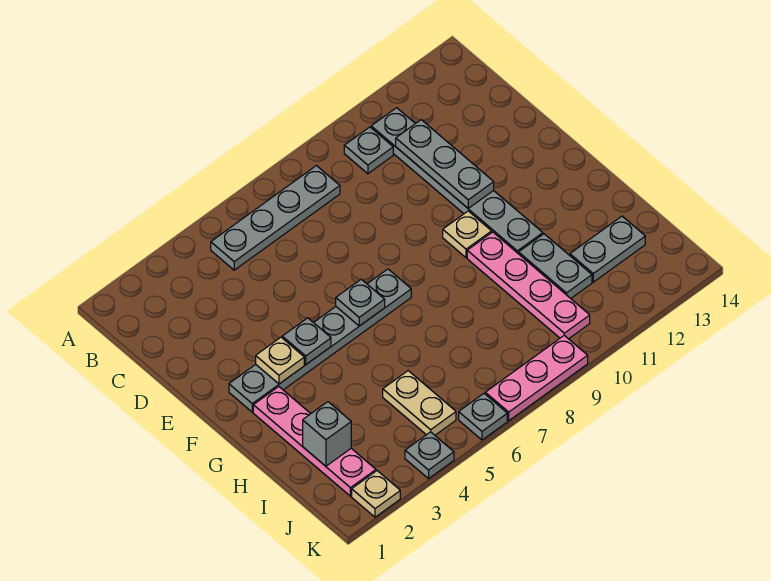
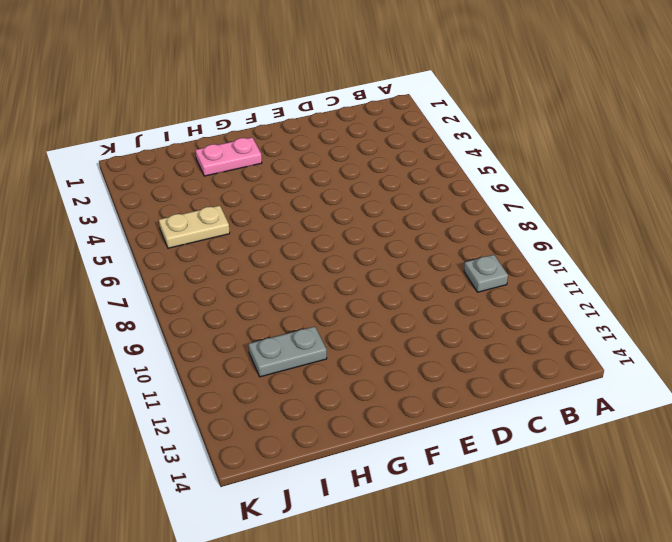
pink plate G2:H2 level 1 -> pink plate G2:J2 level 1
none -> grey plate B5:B8 level 1
none -> grey plate B11:G11 level 1
none -> grey plate F2:F7 level 1

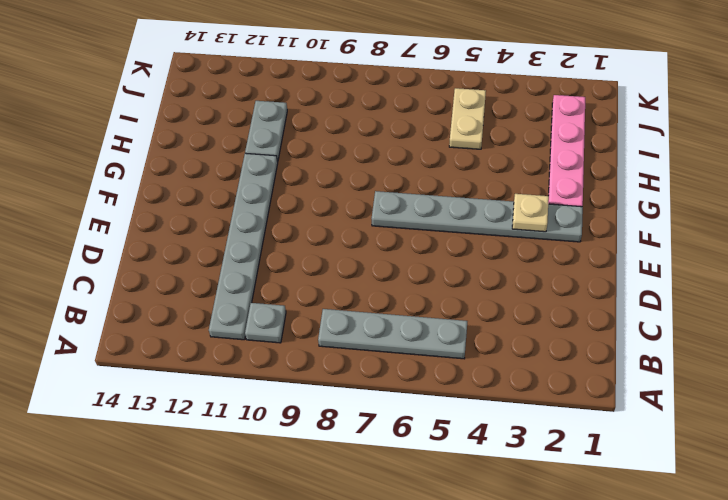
none -> tan plate F10 level 1
none -> pink plate G10:J10 level 1
none -> grey plate I12:I13 level 1

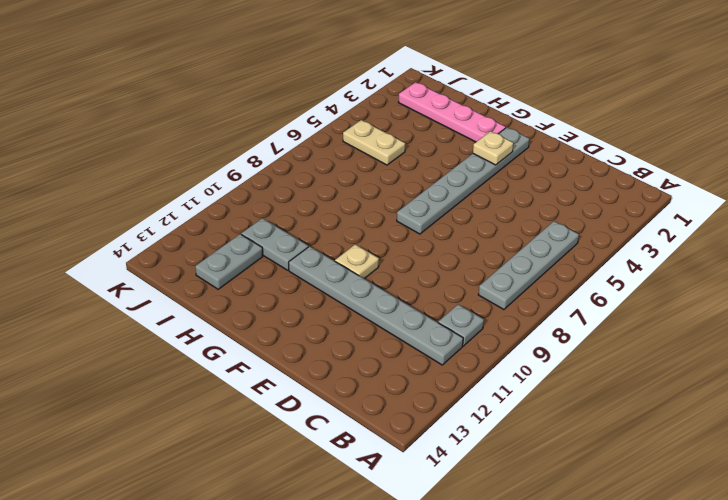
none -> pink plate G10:J10 level 1
none -> tan plate K2 level 1
none -> grey plate K4 level 1

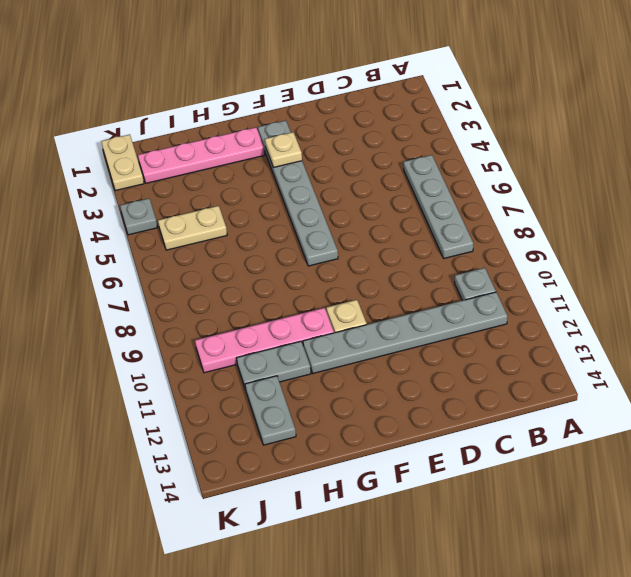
tan plate K1:K2 level 1 -> tan plate K2 level 1
none -> grey plate K6 level 1
none -> pink plate K7:K9 level 1
none -> grey plate C11:E11 level 2

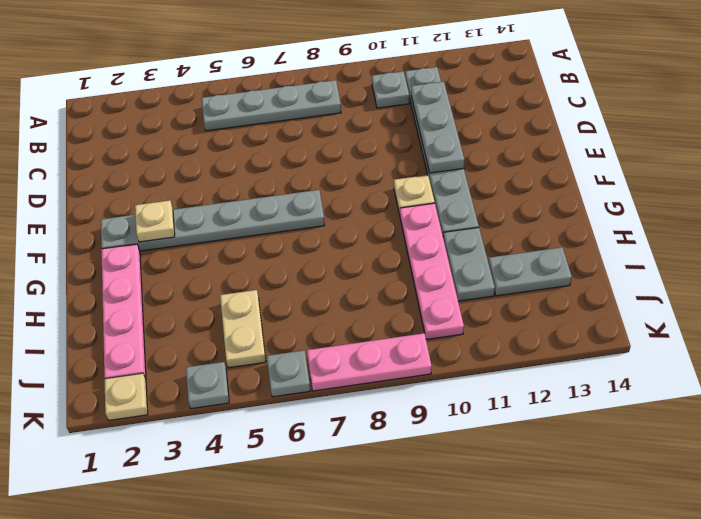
none -> grey plate F4 level 2
none -> grey plate F6 level 2
none -> grey brick I2 level 2

